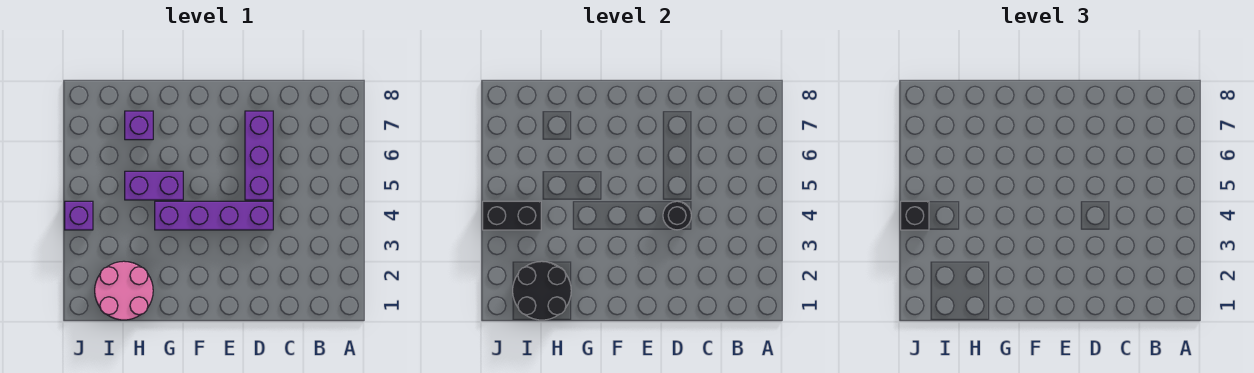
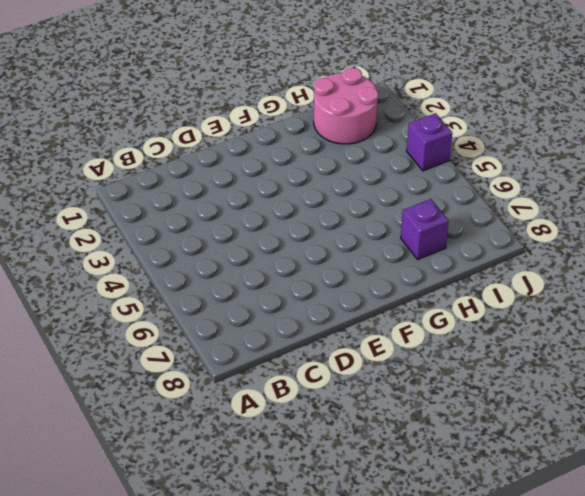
none -> purple brick D4:G4 level 1
none -> purple brick D5:D7 level 1

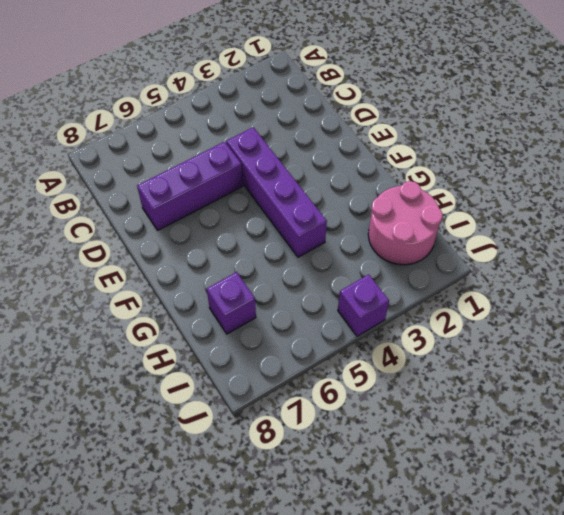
none -> purple brick G5:H5 level 1
none -> black round brick D4 level 2

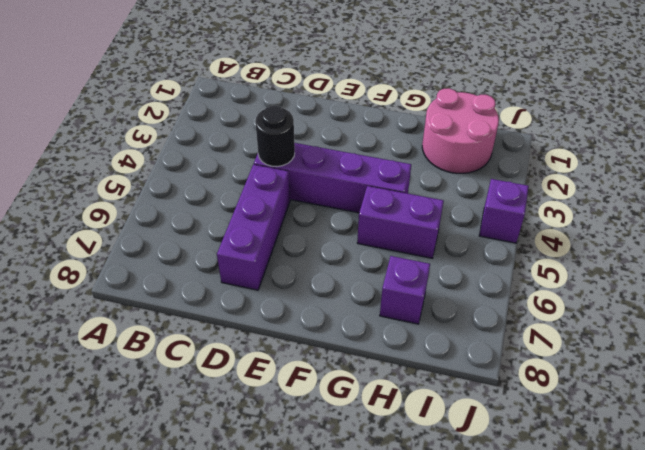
none -> black round brick H1:I2 level 2
none -> black brick I4:J4 level 2

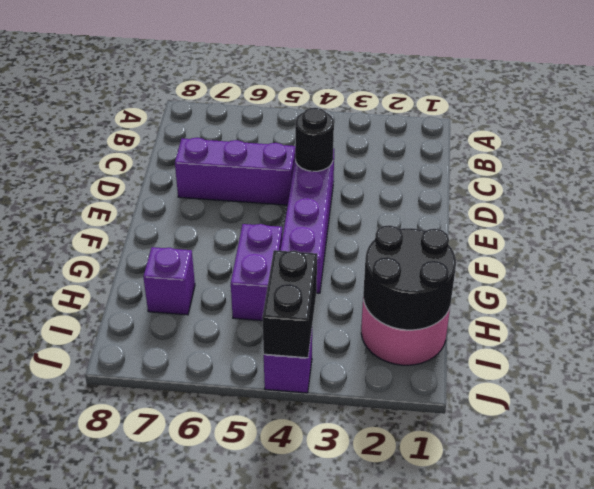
none -> black brick J4 level 3

